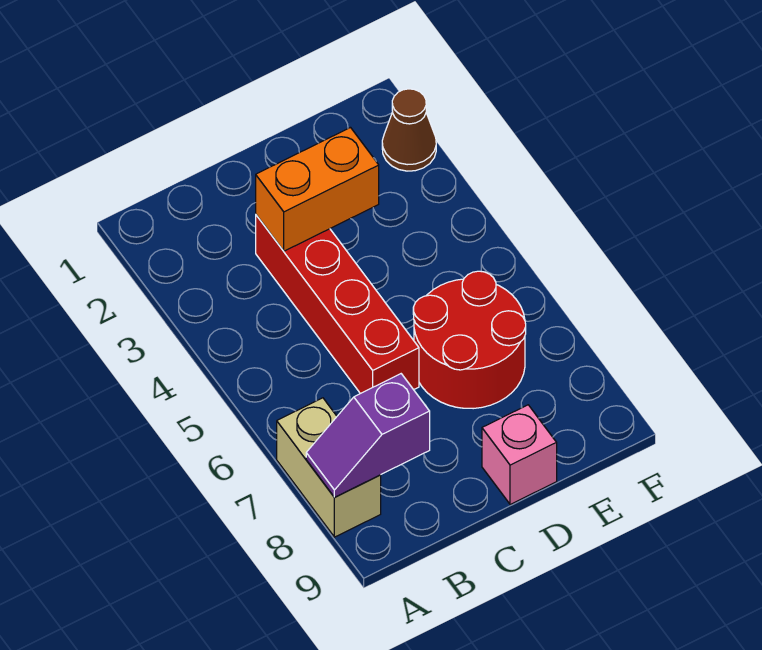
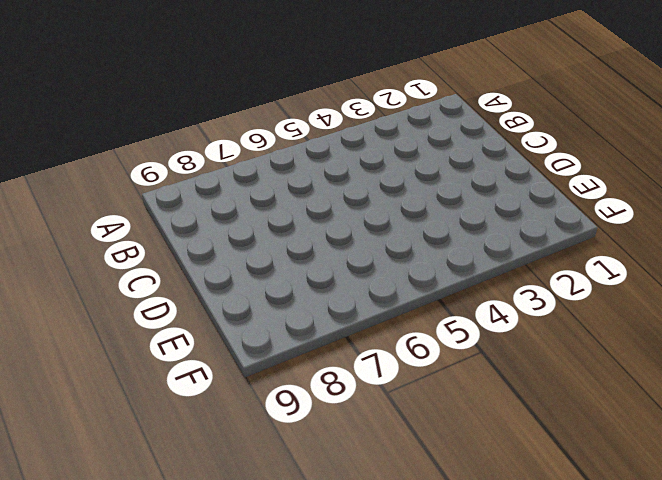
none -> tan brick A7:A8 level 1
none -> red brick C3:C6 level 1

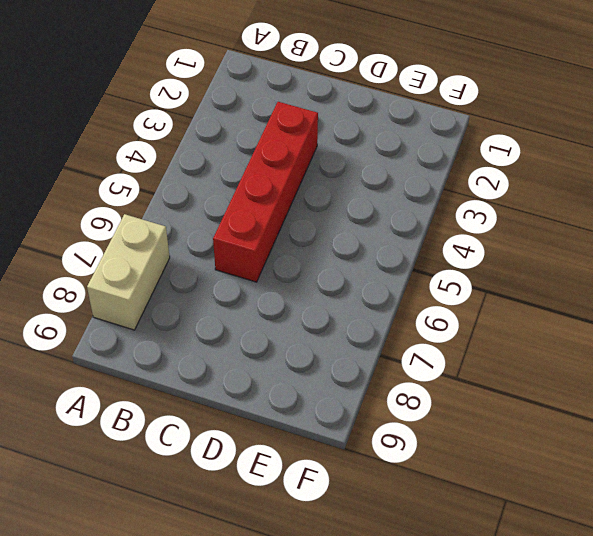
none -> red round brick D6:E7 level 1
none -> pink brick D9 level 1

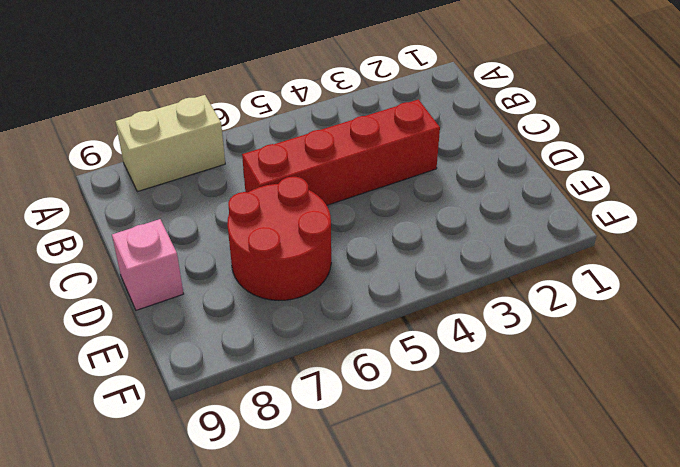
none -> brown cone F2 level 1
none -> purple slope A8:B8 level 2 top B

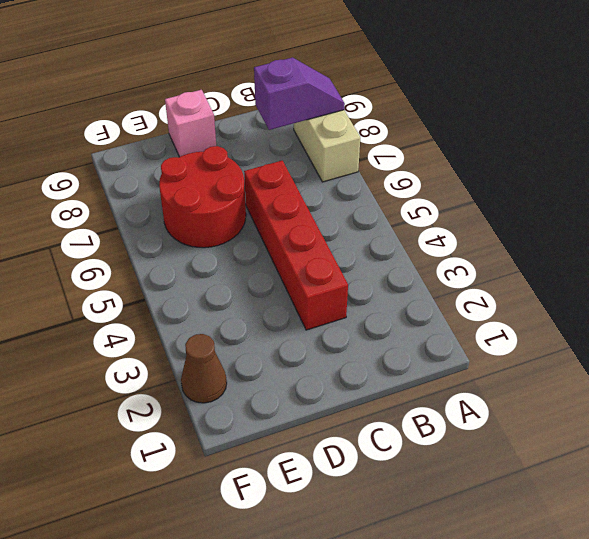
none -> orange brick C3:D3 level 2

